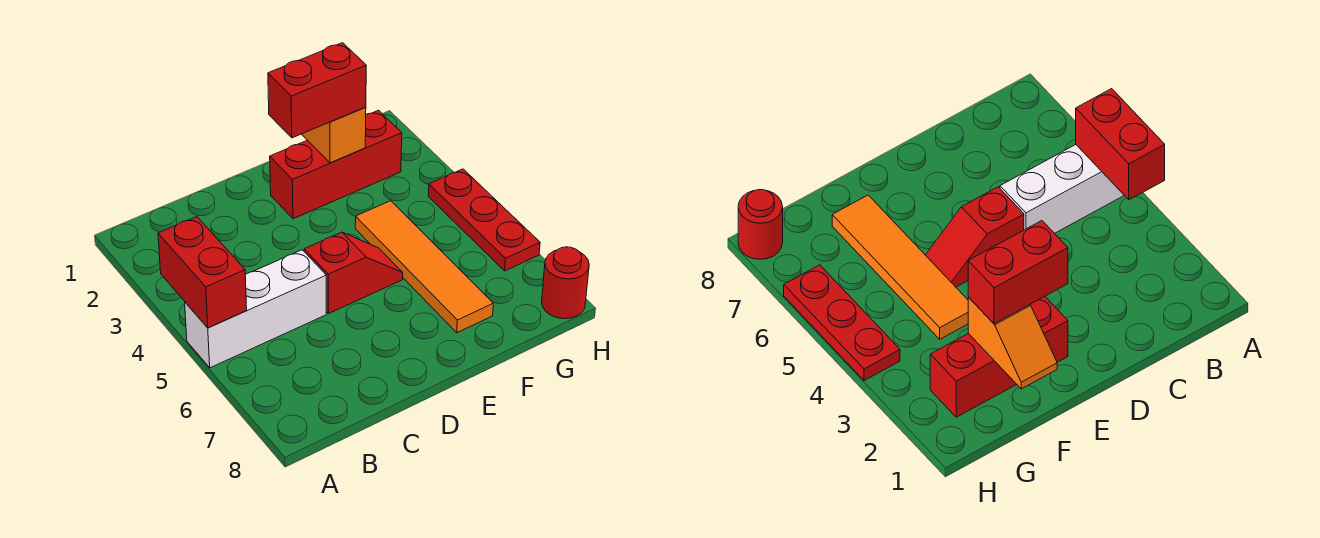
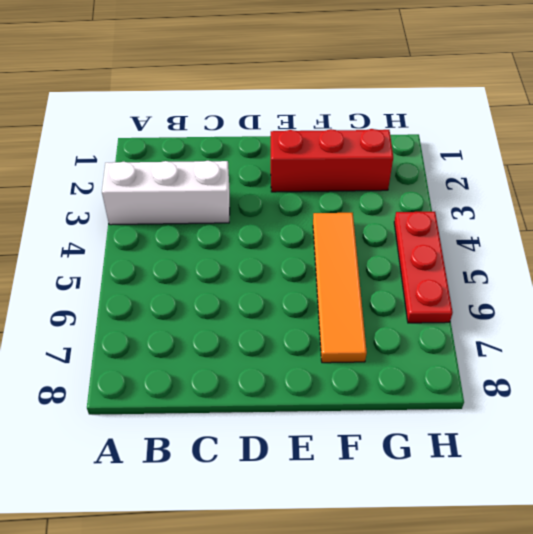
white brick A3:C3 level 1 -> white brick A5:C5 level 1
none -> red slope D5:E5 level 1 top D
none -> red round brick H8 level 1

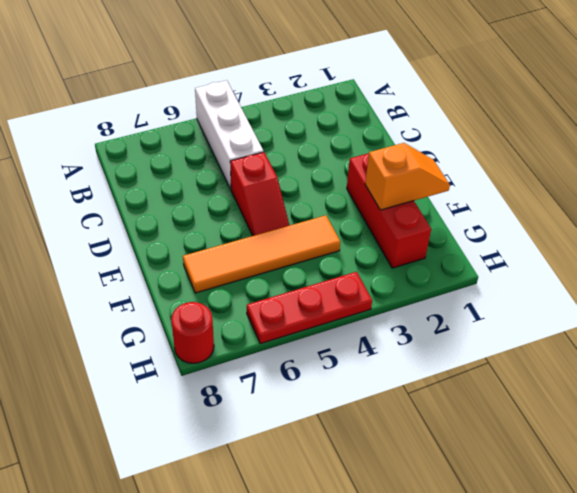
none -> red brick A4:A5 level 2
none -> red brick E2:F2 level 3

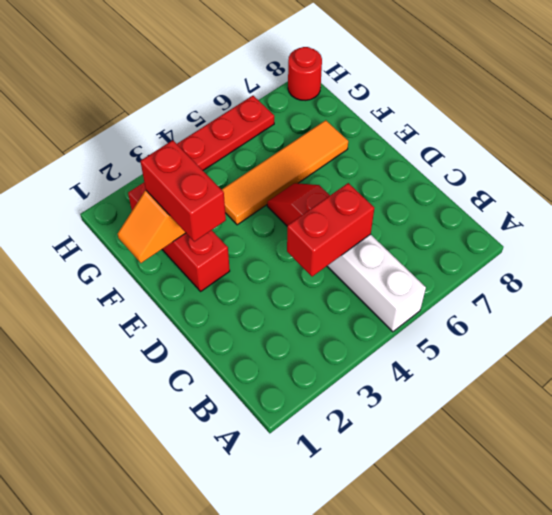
red brick C4:C5 level 2 -> red brick A4:A5 level 2

